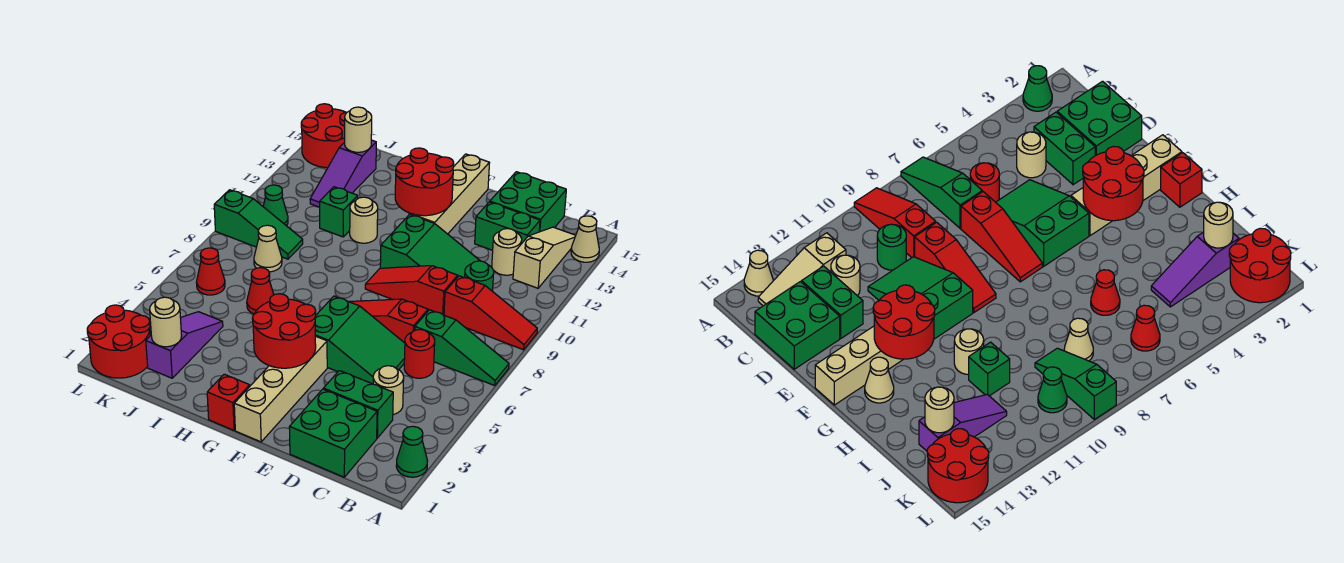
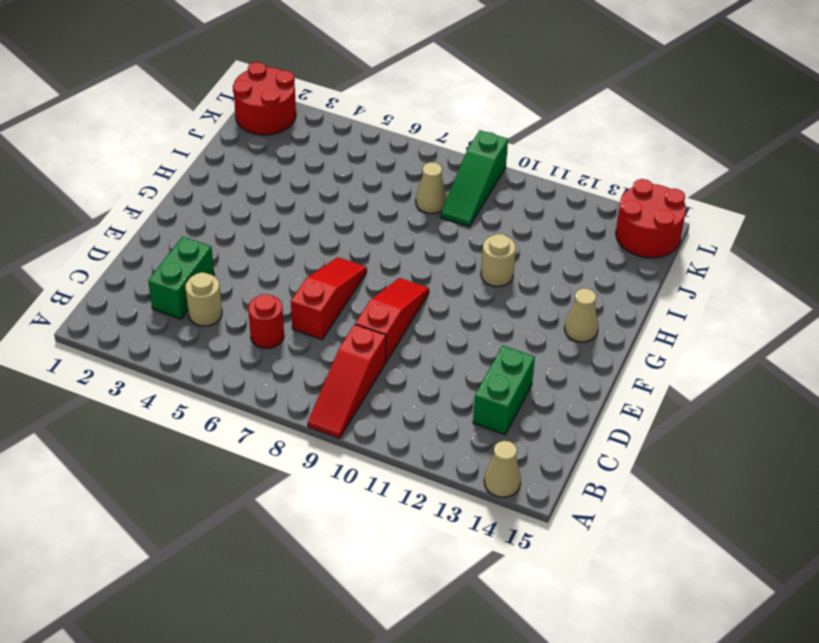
none -> green cone A2 level 1
none -> green slope A7:C7 level 1 top C
none -> tan slope B12:B14 level 1 top 12
none -> green brick C1:D2 level 1

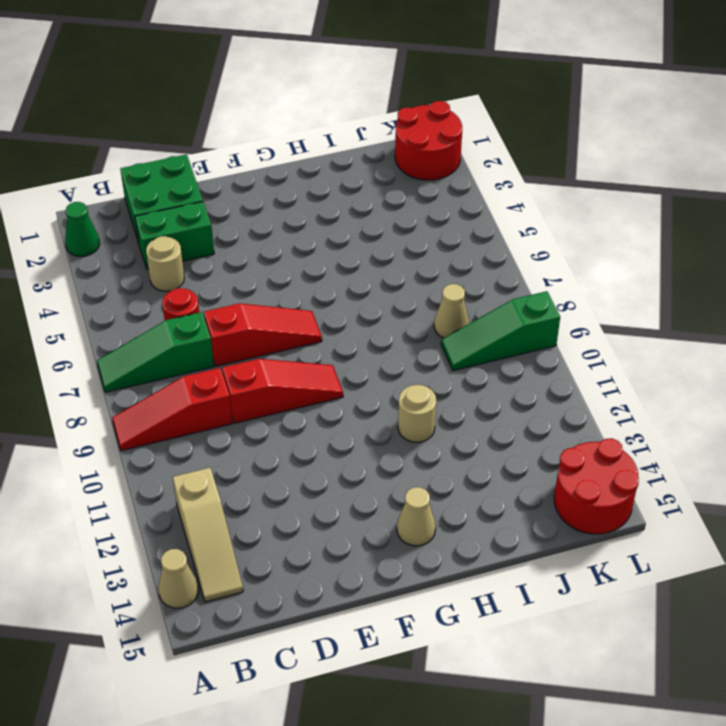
none -> green round brick C10 level 1
none -> tan round brick C12 level 1
none -> green brick C13:D13 level 1
none -> green brick C14:D15 level 1

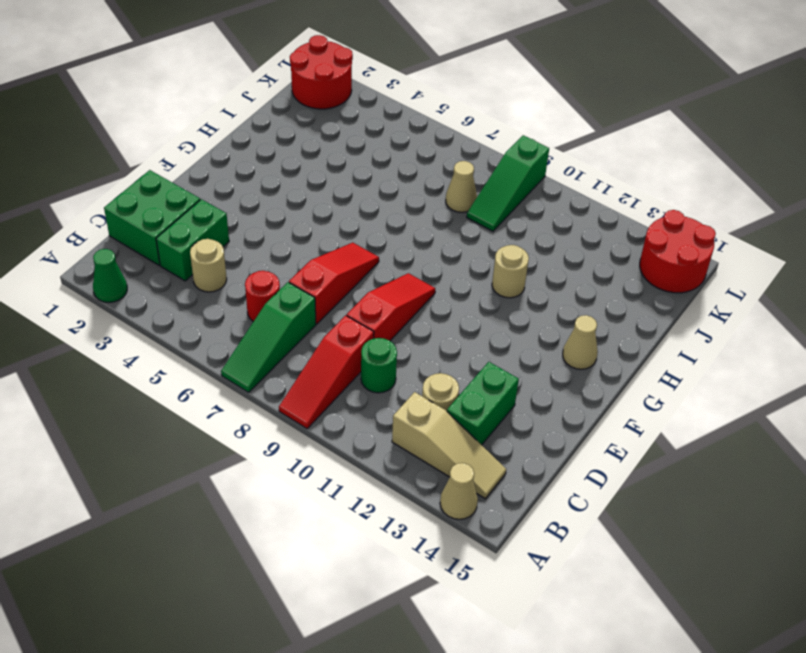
none -> green brick C14:D15 level 1
none -> green slope D5:F6 level 1 top F
none -> green slope D10:F11 level 1 top F
none -> tan brick F1:F4 level 1

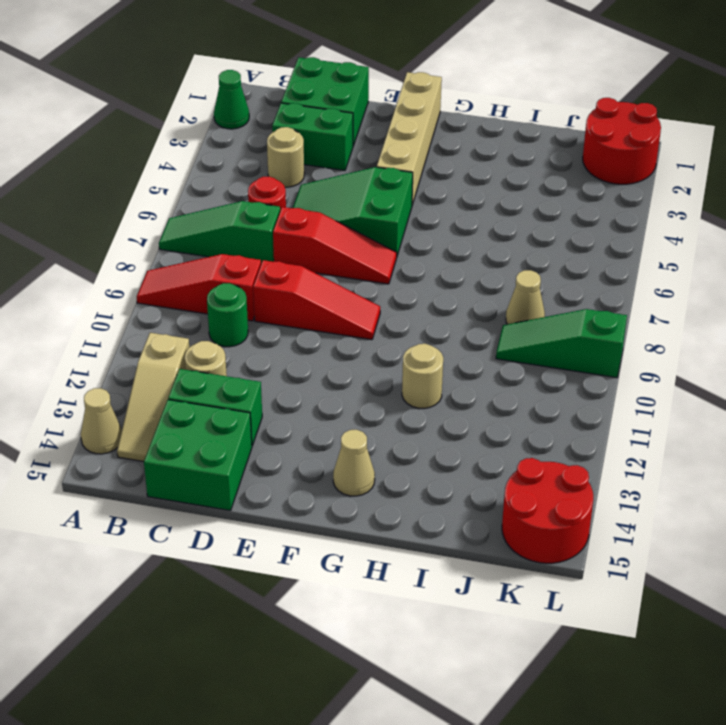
none -> green slope D10:F11 level 1 top F
none -> tan brick F12:F15 level 1
none -> red brick G1 level 1
none -> red cone I6 level 1

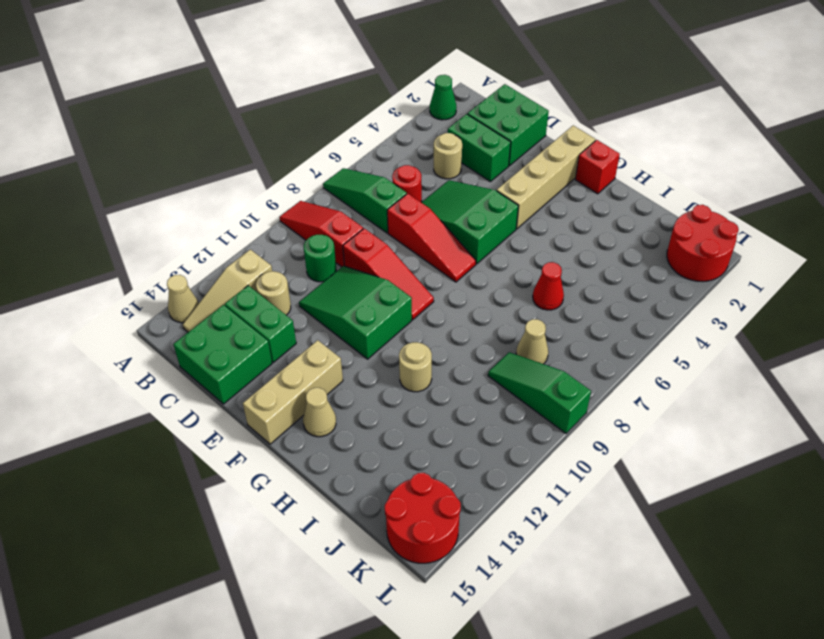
tan brick F13:F15 level 1 -> tan brick F12:F15 level 1
none -> green brick I11 level 1
none -> purple slope J2:J4 level 1 top 2
none -> purple slope J12:J14 level 1 top 14
none -> red cone K6 level 1

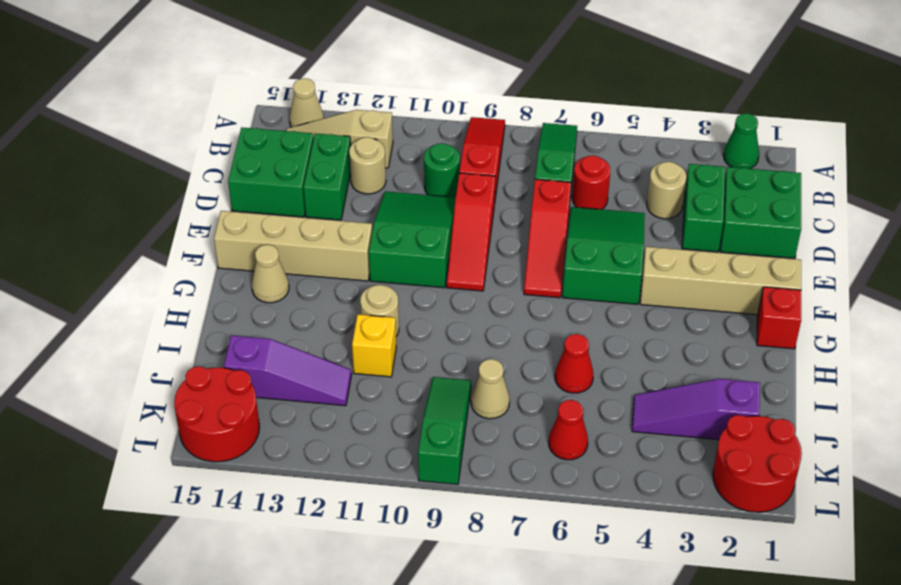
yellow brick I11 level 1 -> green brick I11 level 1
none -> green cone K10 level 1
none -> red round brick F3:G4 level 2
none -> red round brick F12:G13 level 2
none -> tan round brick J2 level 2

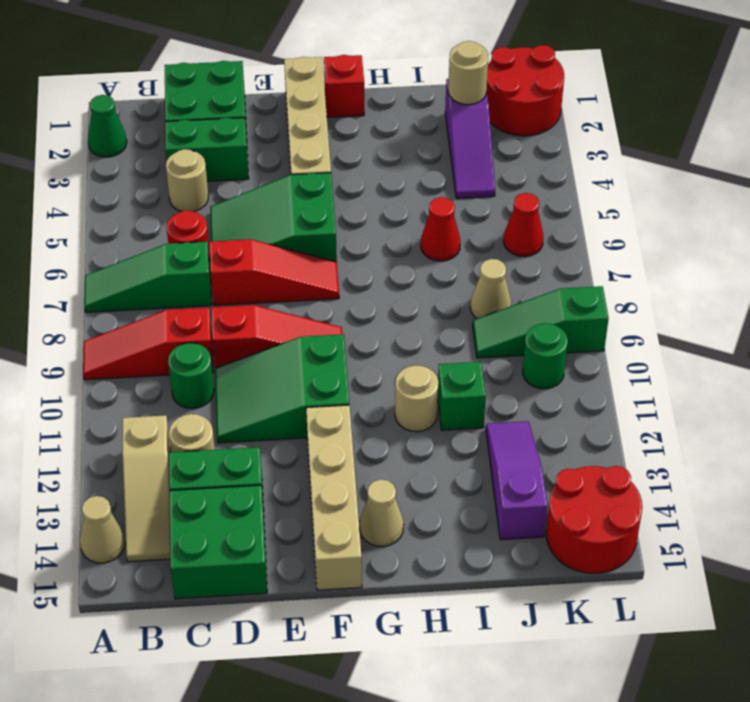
green round brick K10 level 1 -> green cone K10 level 1
none -> red round brick F3:G4 level 2
none -> red round brick F12:G13 level 2
none -> tan round brick J14 level 2

